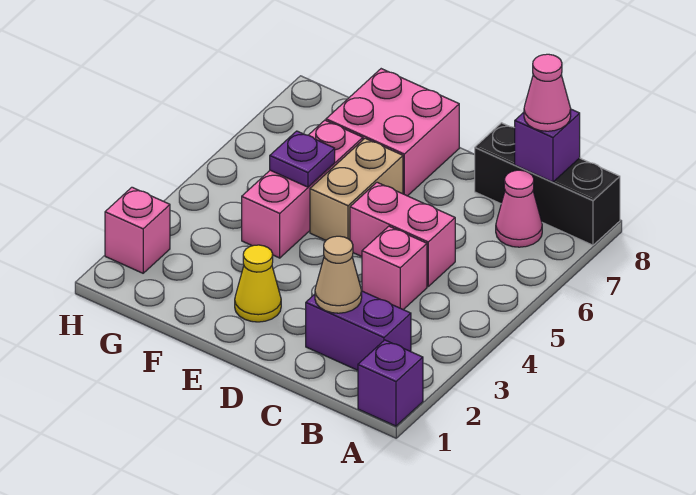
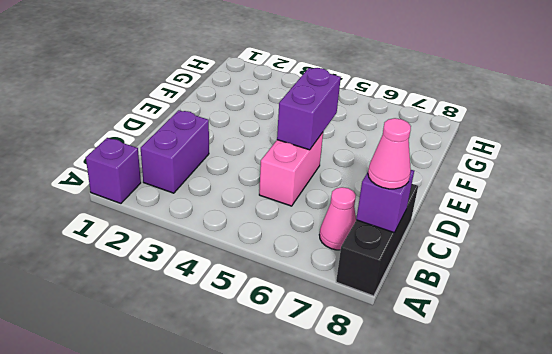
purple brick D5:E5 level 2 -> none
none -> pink brick C4 level 1
none -> yellow cone E2 level 1
none -> tan brick E5:E6 level 1

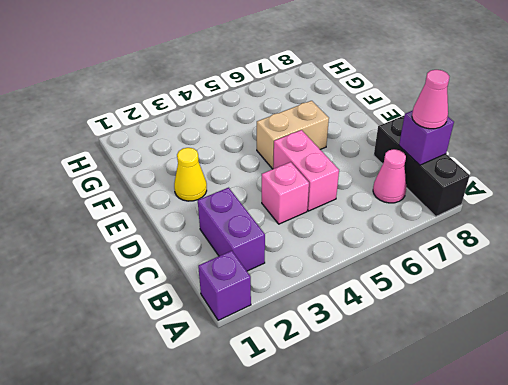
none -> pink brick E7:F8 level 1
none -> pink brick F4:F6 level 1
none -> pink brick H2 level 1

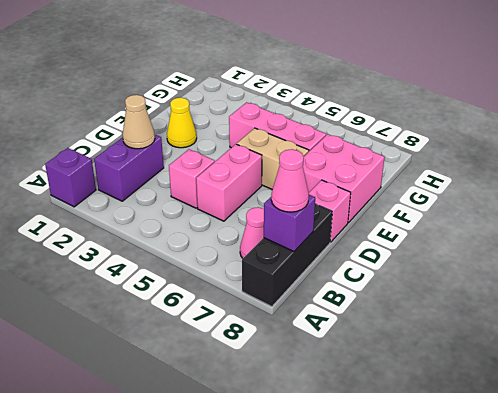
pink brick D8 level 1 -> pink brick H2 level 1
none -> purple plate F5 level 2

